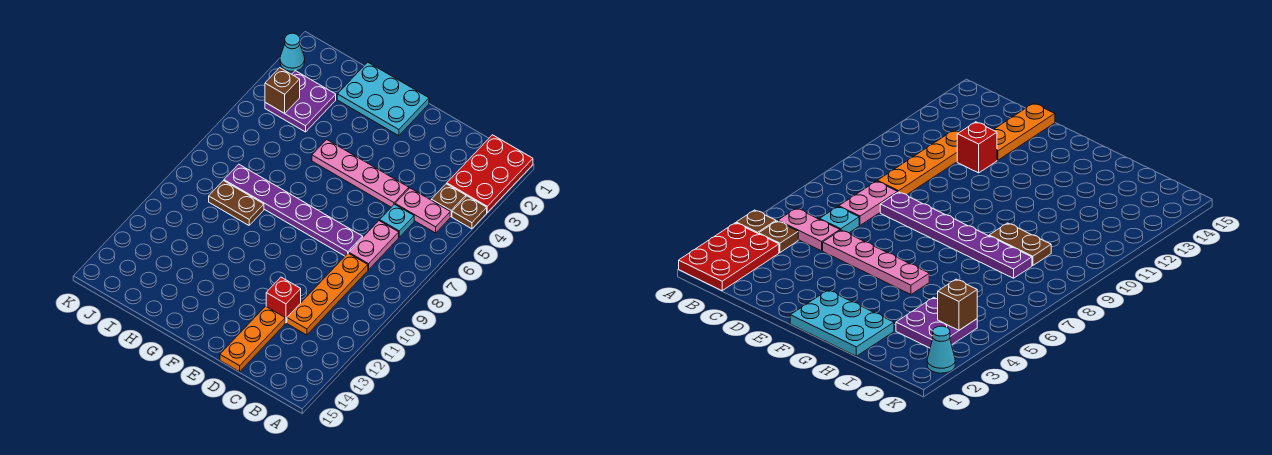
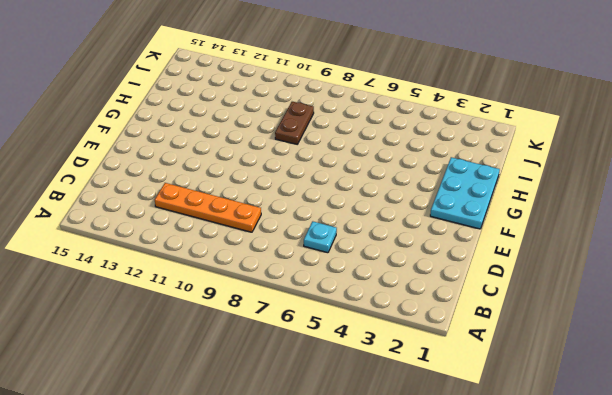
none -> red plate A1:B3 level 1
none -> brown plate A4 level 1
none -> brown plate B4 level 1

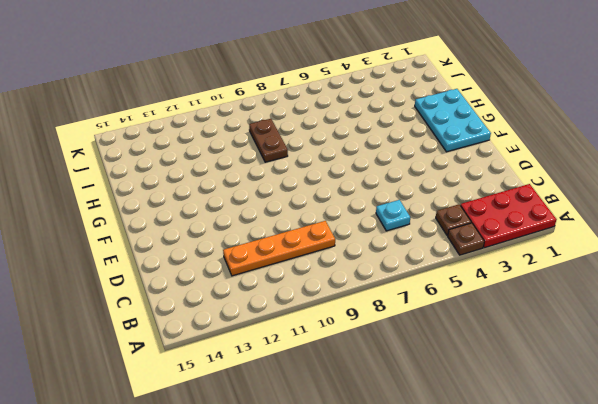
none -> pink plate B5:C5 level 1
none -> pink plate C7:C8 level 1
none -> pink plate D5:G5 level 1

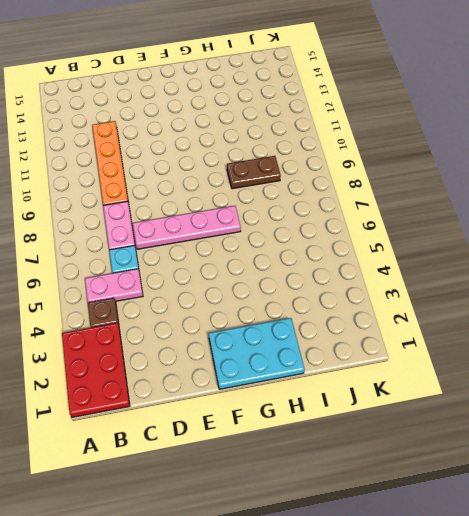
pink plate D7:G7 level 1 -> pink plate D5:G5 level 1
none -> brown plate A4 level 1
none -> purple plate D8:I8 level 1
none -> red brick D12 level 1

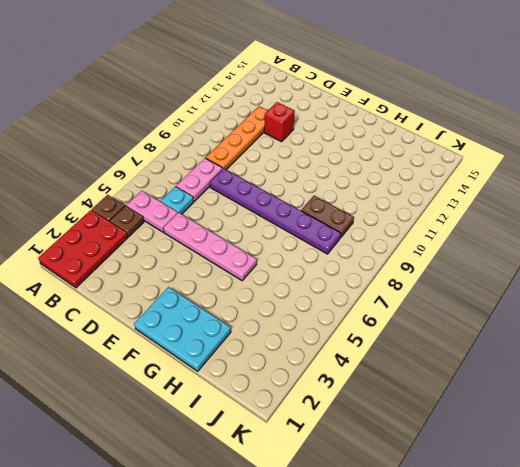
none -> orange plate D13:D15 level 1
none -> purple plate I3:J4 level 1
none -> cyan cone K2 level 1

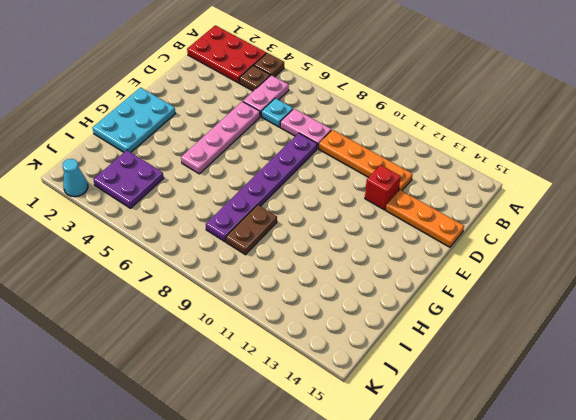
none -> brown brick J4 level 2

